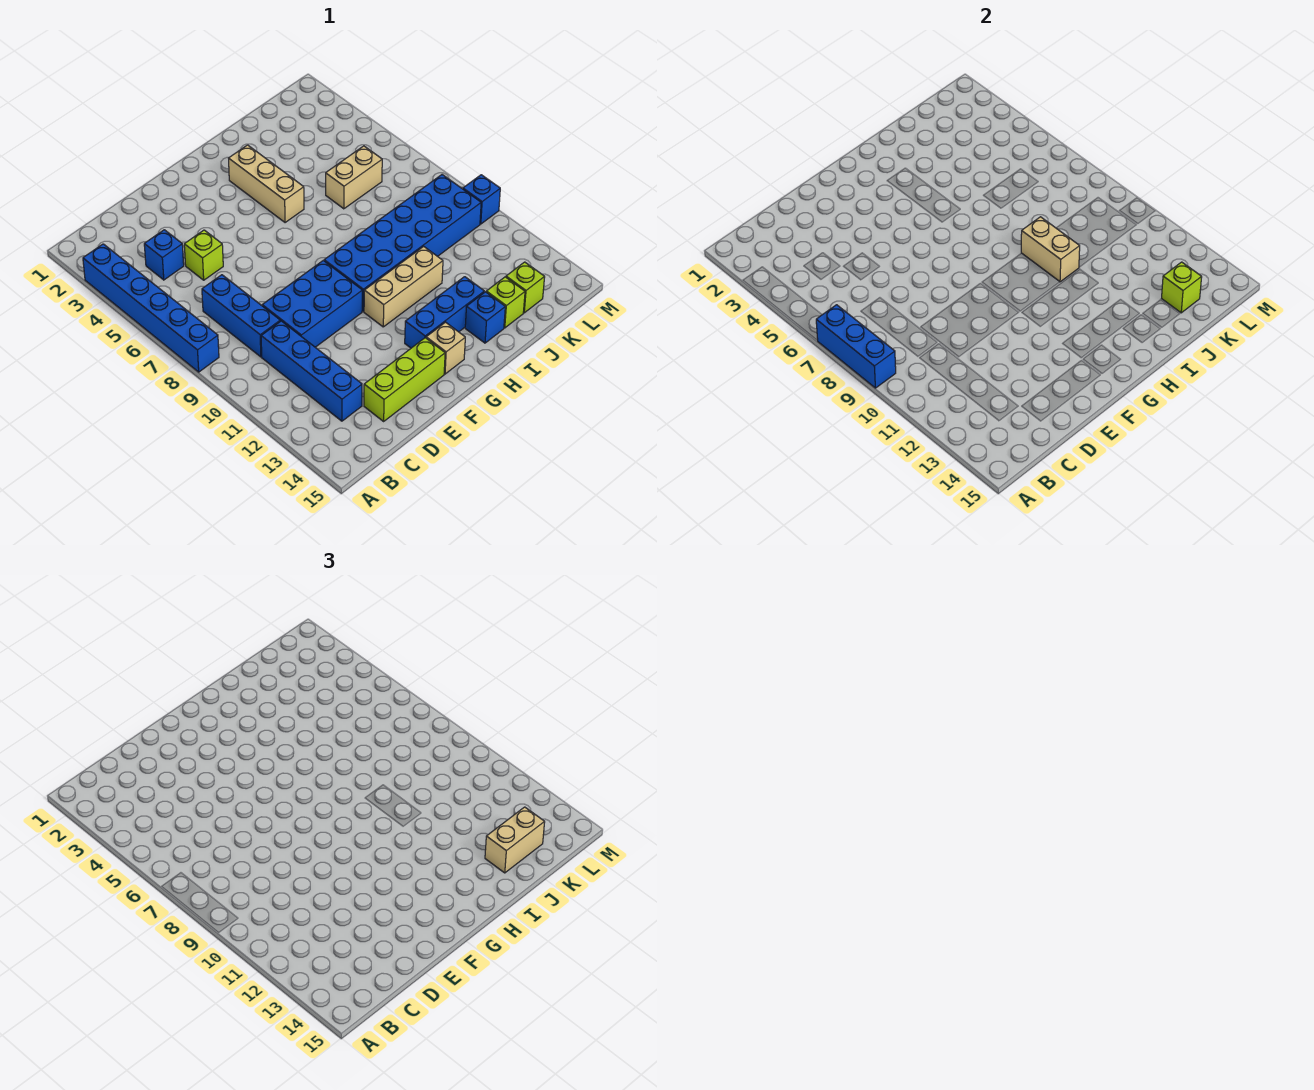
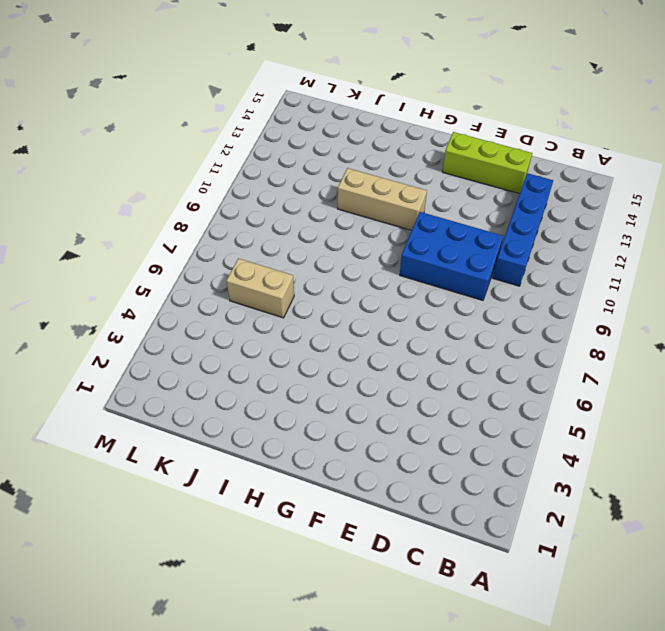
none -> blue brick A3:A8 level 1
none -> blue brick C4 level 1
none -> blue brick C7:C9 level 1

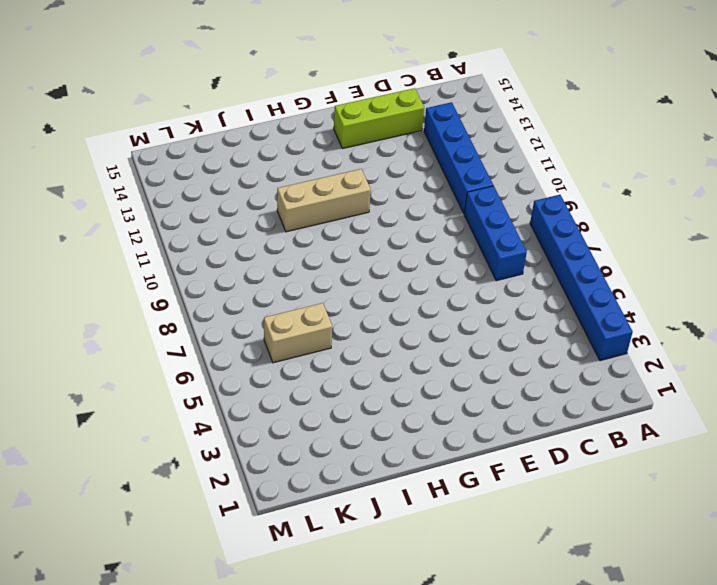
none -> blue brick C4 level 1
none -> lime brick D5 level 1
none -> blue brick D9:F10 level 1

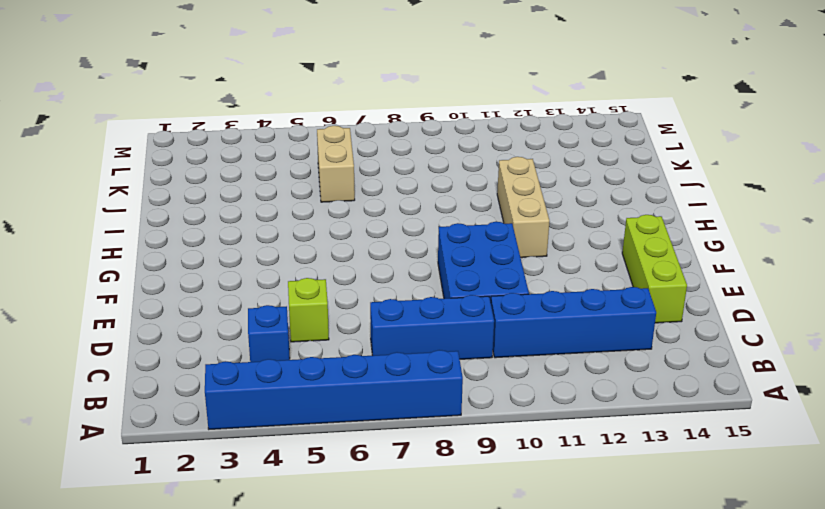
none -> blue brick G9:L10 level 1
none -> blue brick G13:I13 level 1
none -> tan brick G14 level 1

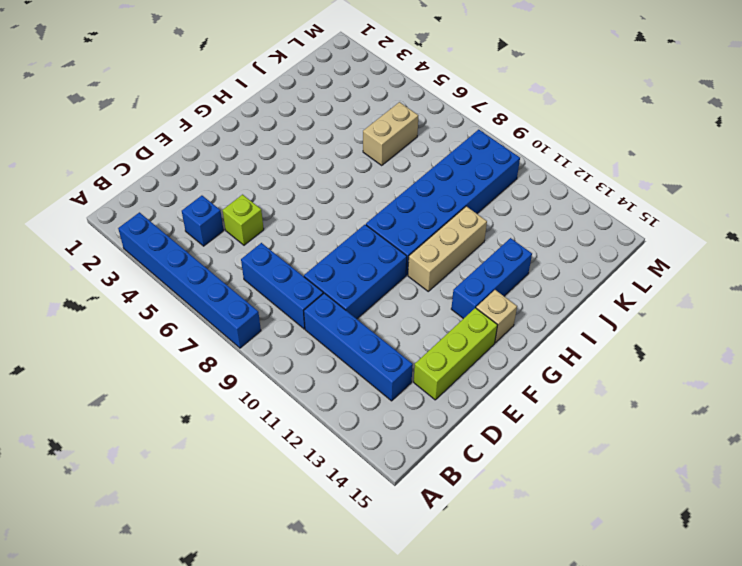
none -> tan brick H3:H5 level 1
none -> blue brick I14 level 1
none -> lime brick J14 level 1

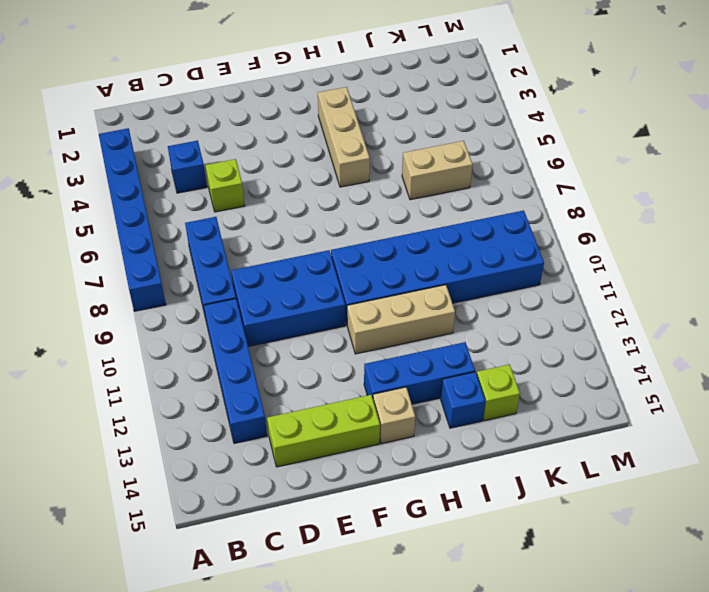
none -> lime brick K14 level 1
none -> blue brick M10 level 1
none -> blue brick A7:A9 level 2

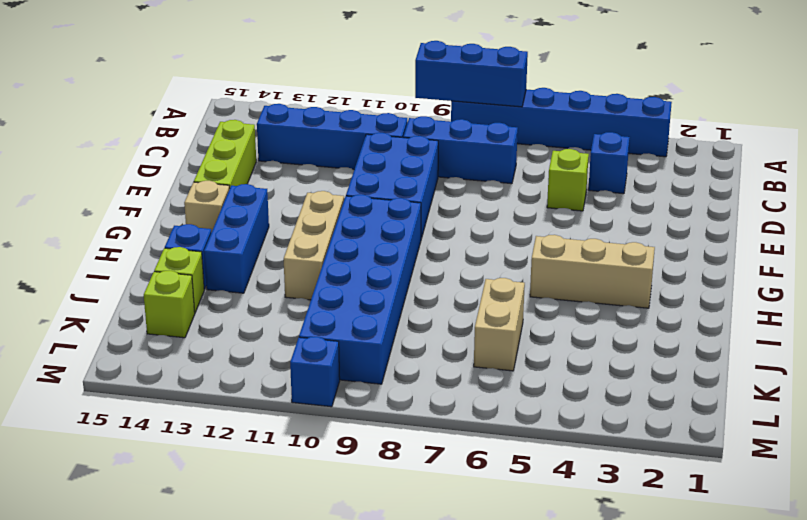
none -> tan brick I9:I10 level 2
none -> lime brick K14 level 2
none -> tan brick J14:K14 level 3

